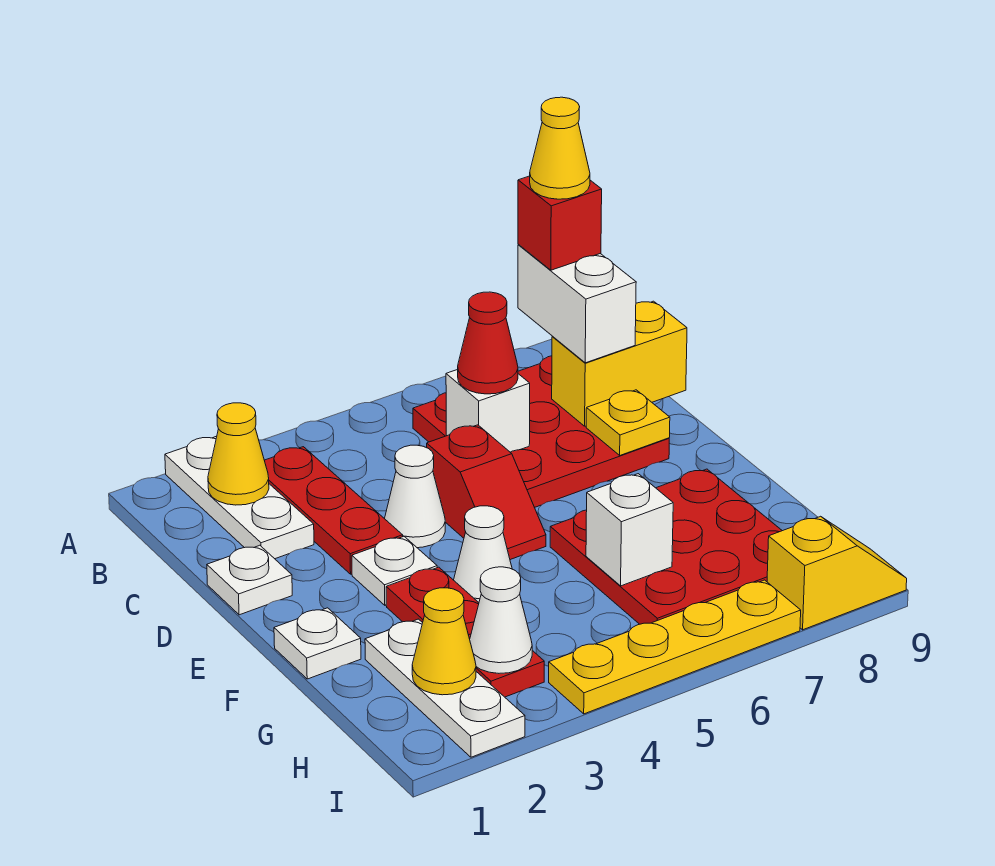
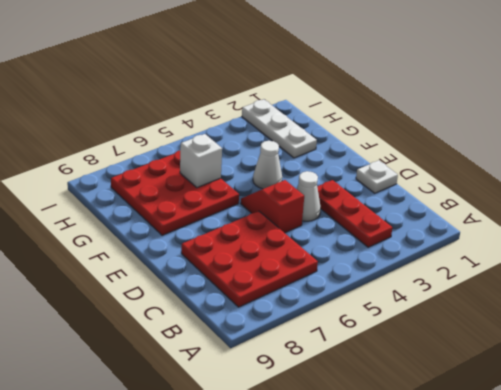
none -> white plate A2:C2 level 1
none -> white plate E3 level 1
none -> white plate F1 level 1

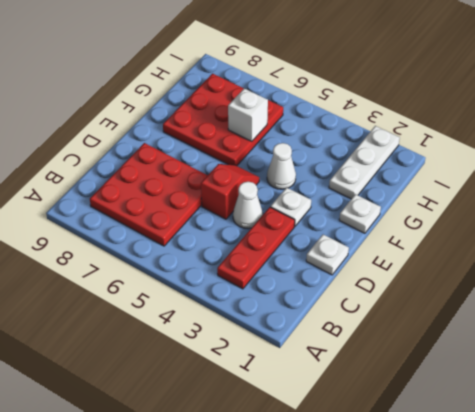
none -> white plate A2:C2 level 1
none -> red plate F3:H3 level 1
none -> yellow plate I4:I7 level 1

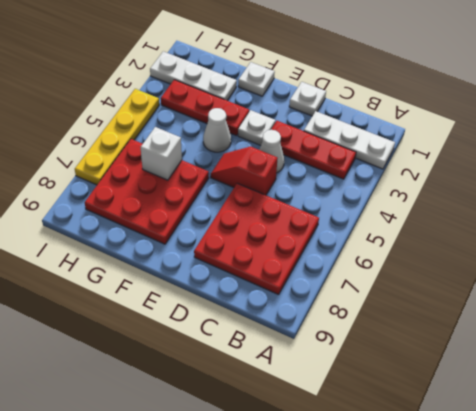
none -> yellow slope I8:I9 level 1 top 8
none -> yellow cone B2 level 2
none -> white brick C6 level 2

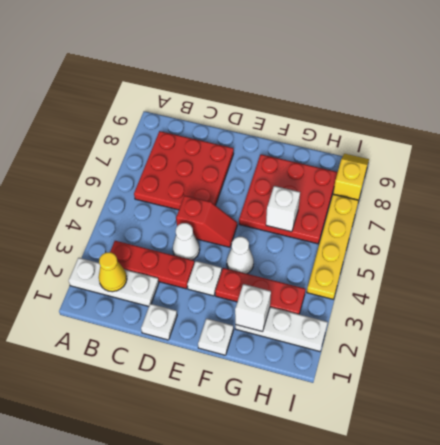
white brick G2 level 2 -> white brick C6 level 2
none -> yellow brick C8:C9 level 2
none -> yellow plate D8 level 2
none -> yellow cone H2 level 2

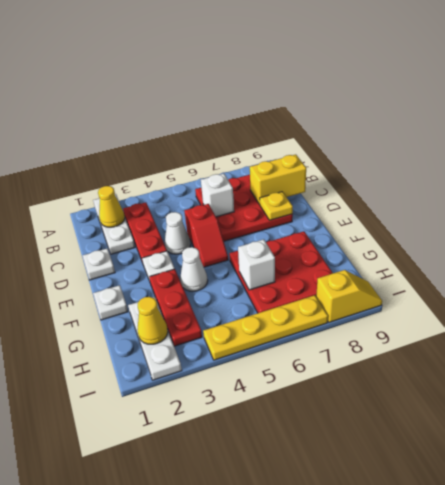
none -> white cone H3 level 2
none -> white brick B8:C8 level 3
none -> red cone C6 level 3

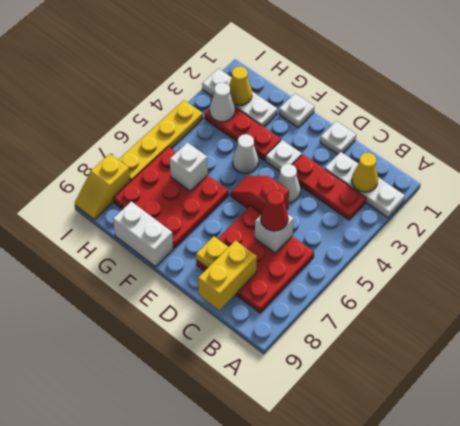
white brick F9:G9 level 1 -> white brick B8:C8 level 3
none -> red brick B8 level 4
none -> yellow cone B8 level 5

